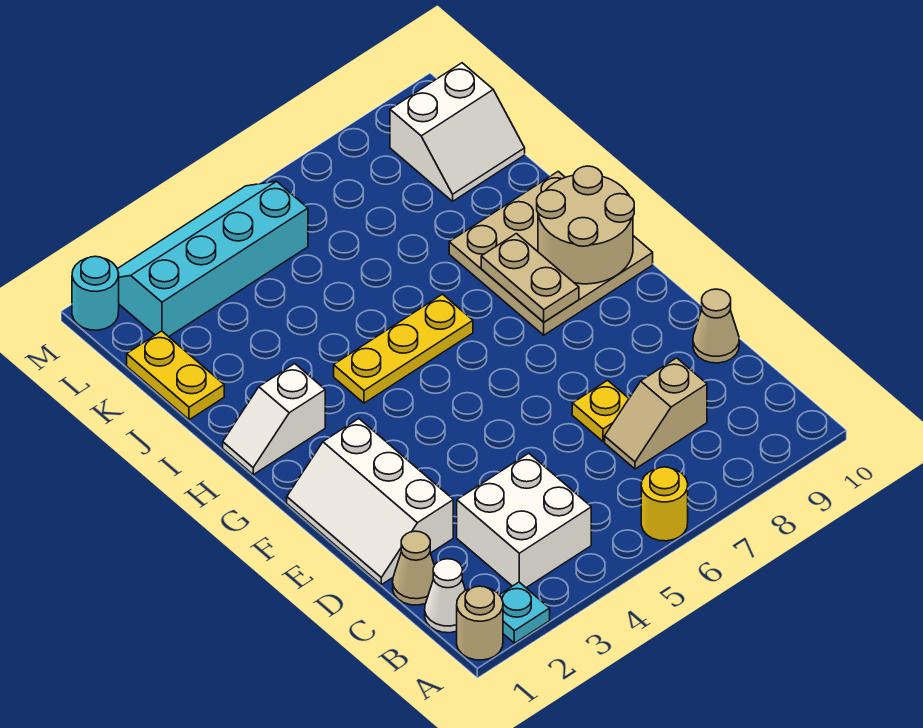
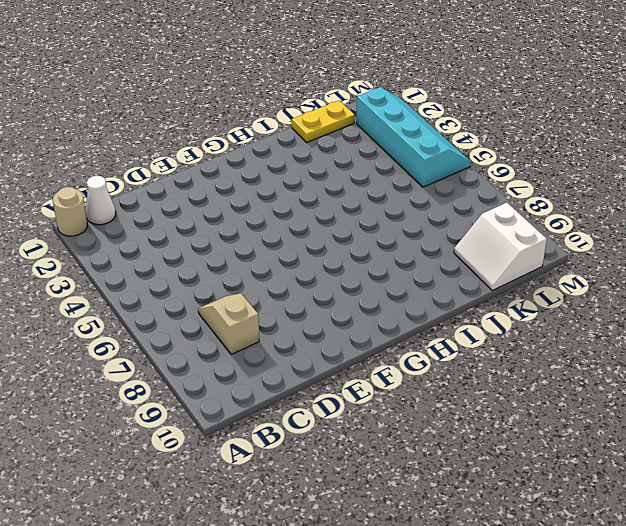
none -> cyan plate A2 level 1
none -> yellow round brick A6 level 1
none -> white brick B3:C4 level 1

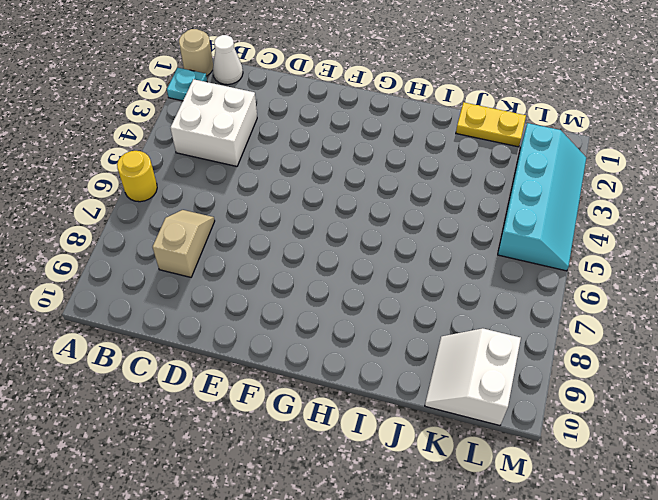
none -> tan cone C1 level 1
none -> white slope D1:F2 level 1 top 2
none -> yellow plate D7 level 1

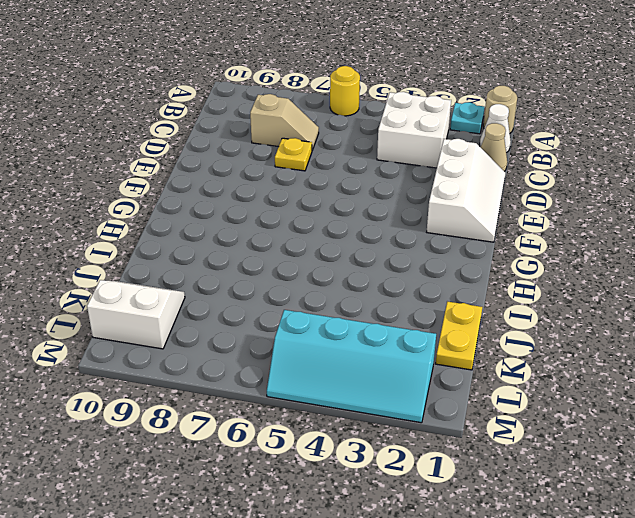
none -> tan cone D10 level 1
none -> tan plate G8:I10 level 1
none -> white slope H1:H2 level 1 top 2

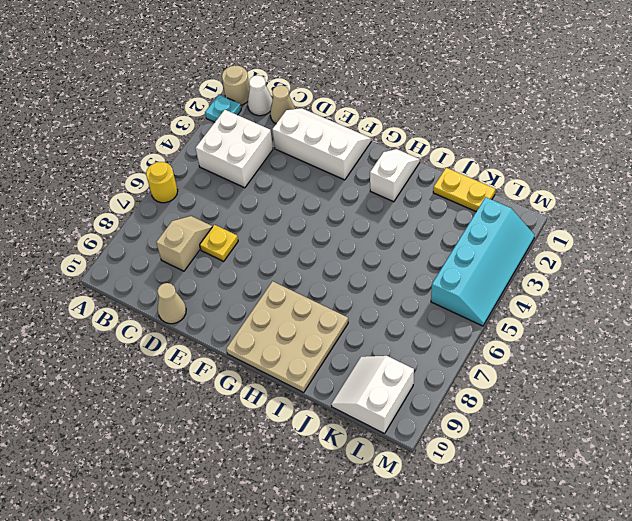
none -> yellow plate H4:H6 level 1
none -> cyan round brick M1 level 1
none -> tan plate G8:H8 level 2

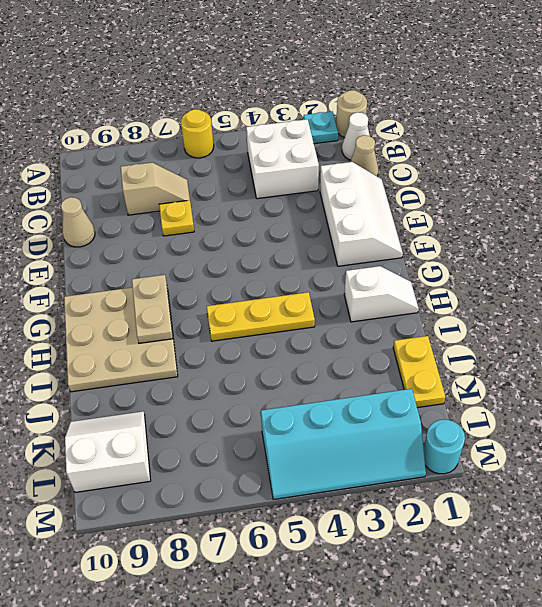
none -> tan round brick G9:H10 level 2

